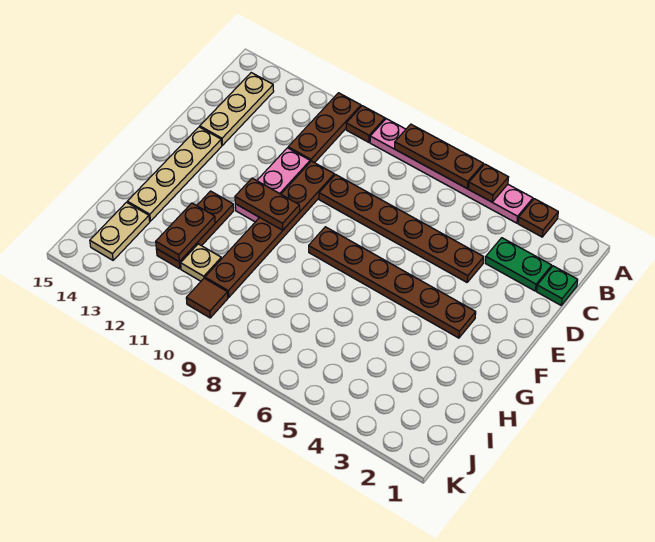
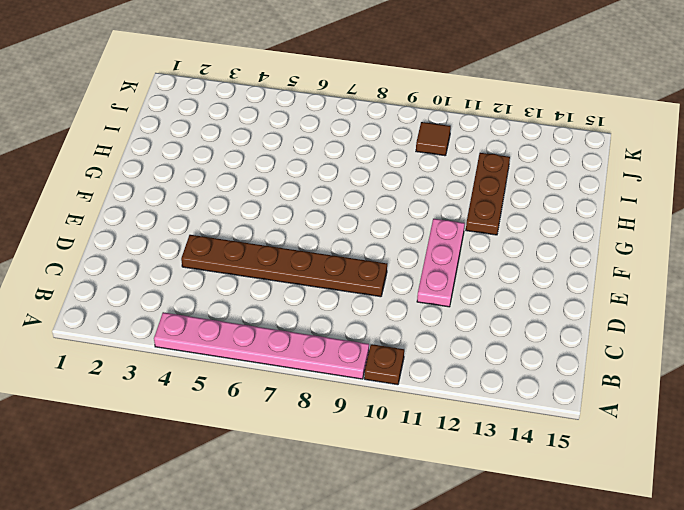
none -> brown plate A3 level 1
none -> brown plate A11:C11 level 1
none -> tan plate B14:D14 level 1

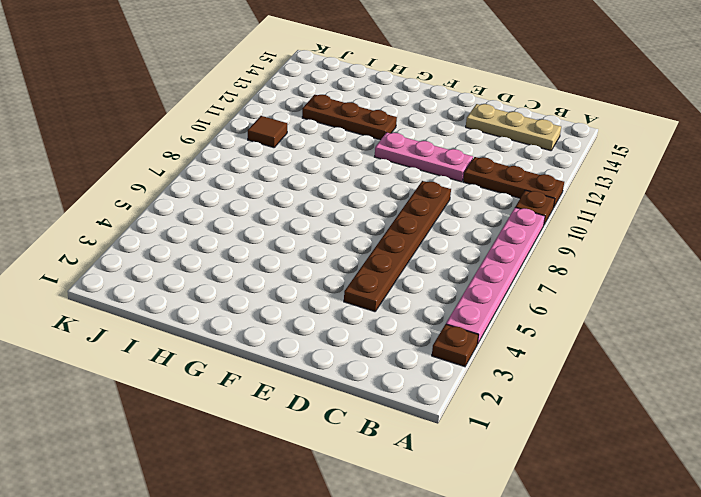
none -> green plate C1 level 1
none -> green plate C2:C3 level 1
none -> brown plate D10:I10 level 1

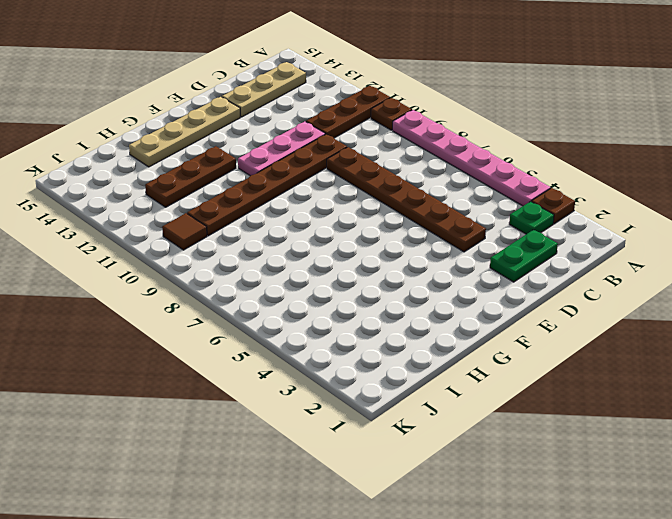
green plate B3 level 1 -> green plate C1 level 1
green plate C2:D2 level 1 -> green plate C2:C3 level 1
none -> brown plate F3:F8 level 1
none -> tan plate I11 level 1
none -> tan plate I14:J14 level 1

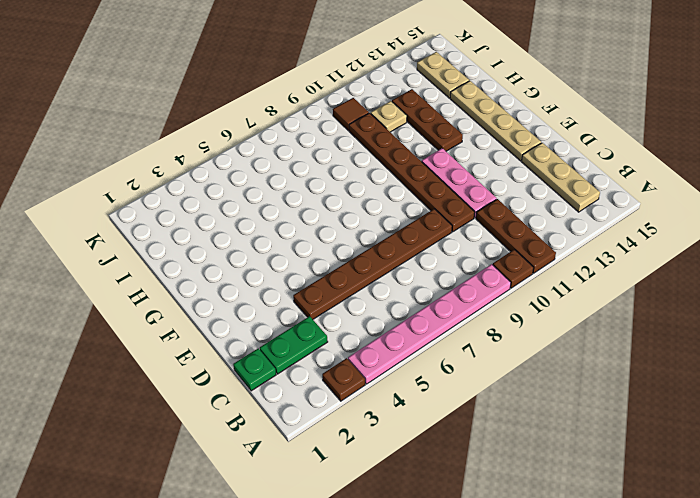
none -> brown plate F3:F8 level 1
none -> brown plate A5 level 2
none -> brown plate A6:A8 level 2

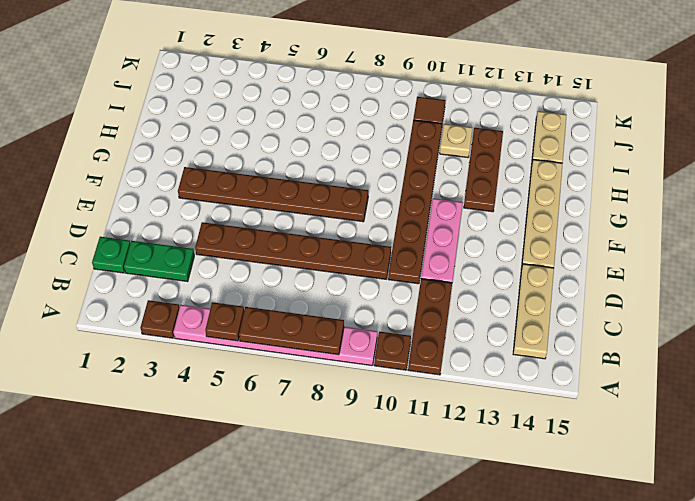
none -> brown plate F10:F11 level 2
none -> brown plate H12:I12 level 2

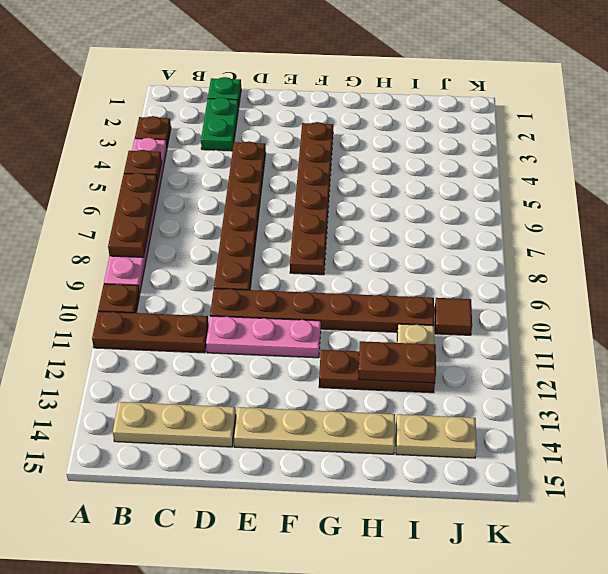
none -> brown plate F10:F11 level 2

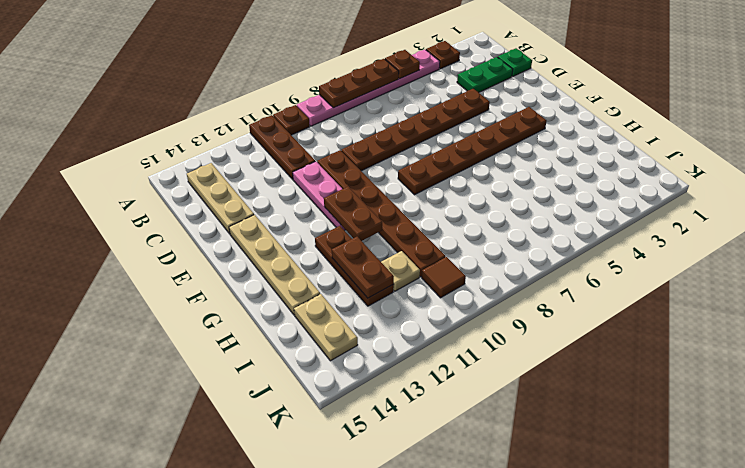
brown plate F11:G11 level 2 -> brown plate F10:F11 level 2

